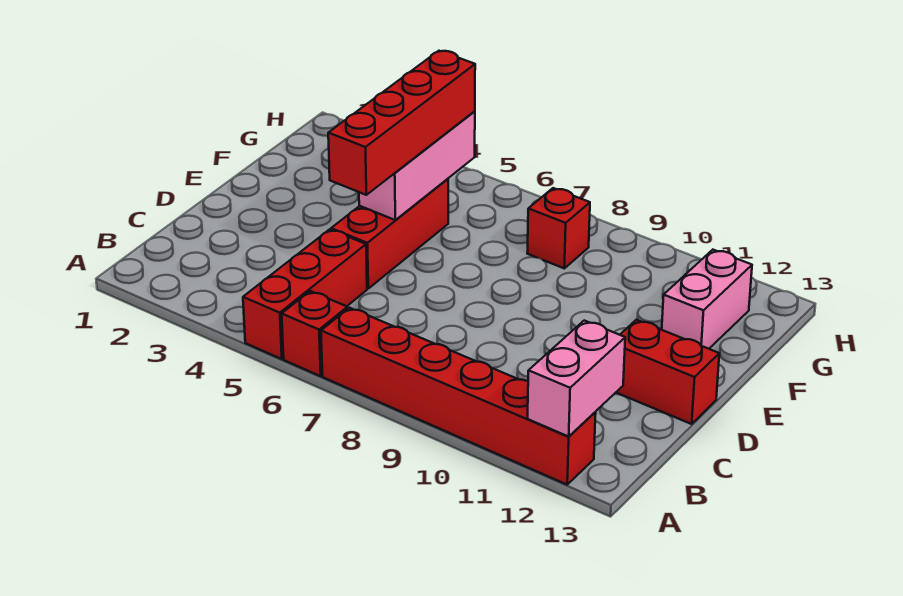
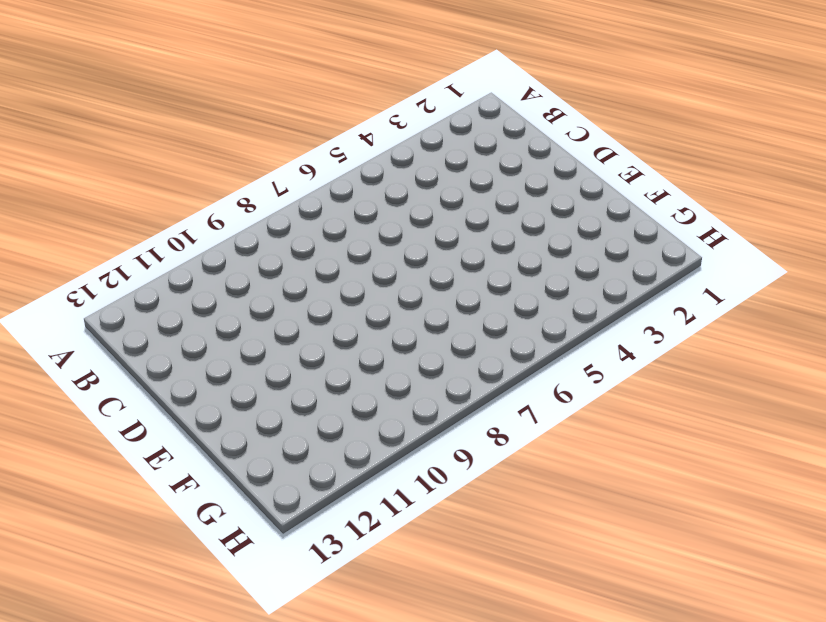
none -> red brick A5:C5 level 1
none -> red brick A6 level 1

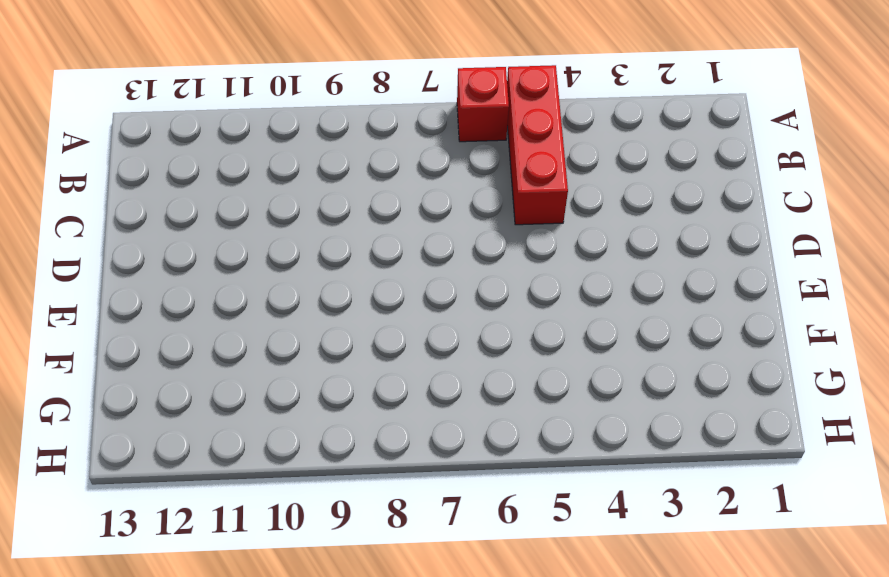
none -> red brick A7:A12 level 1
none -> red brick D5:F5 level 1

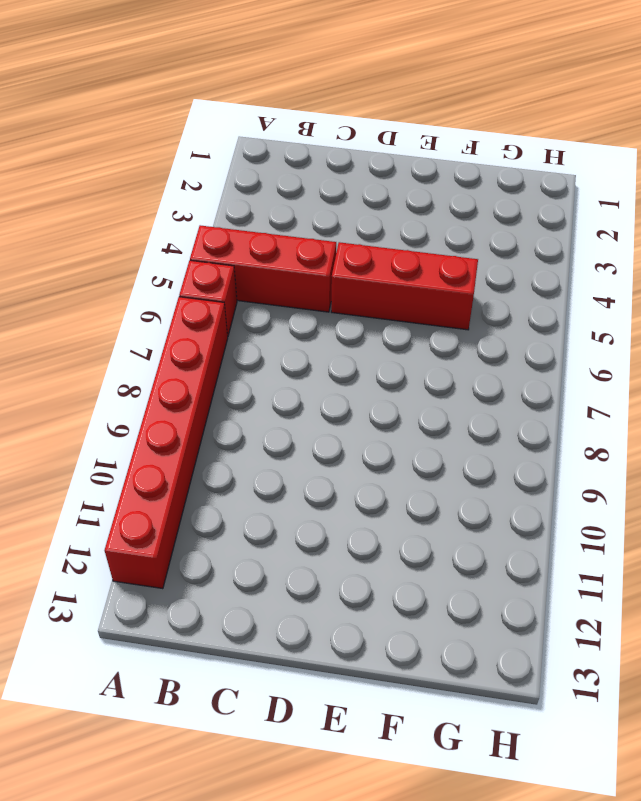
none -> red brick D12:D13 level 1
none -> pink brick F12:G12 level 1

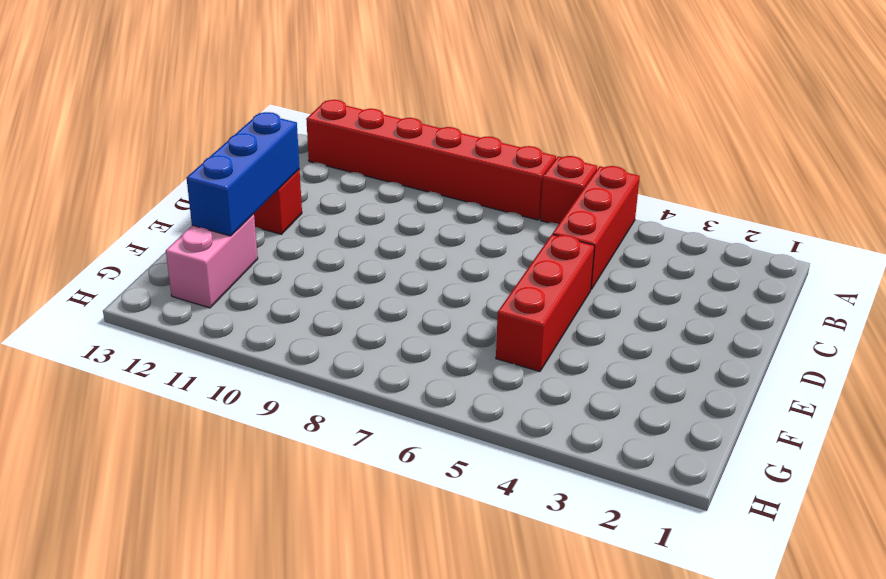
blue brick D12:F12 level 2 -> none
none -> red brick G8 level 1
none -> pink brick A12:B12 level 2

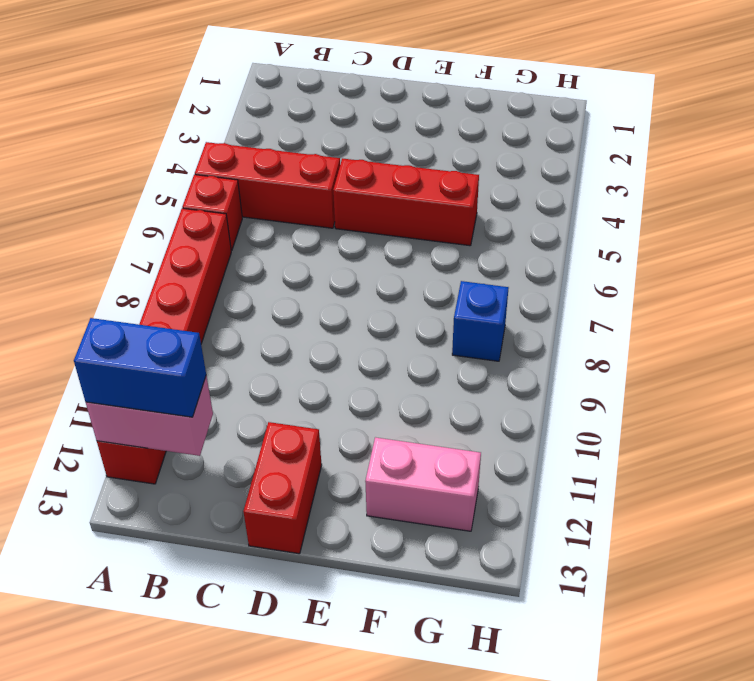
blue brick A12:B12 level 3 -> none
blue brick G8 level 1 -> red brick G8 level 1
none -> pink brick E5:G5 level 2
none -> red brick D5:G5 level 3

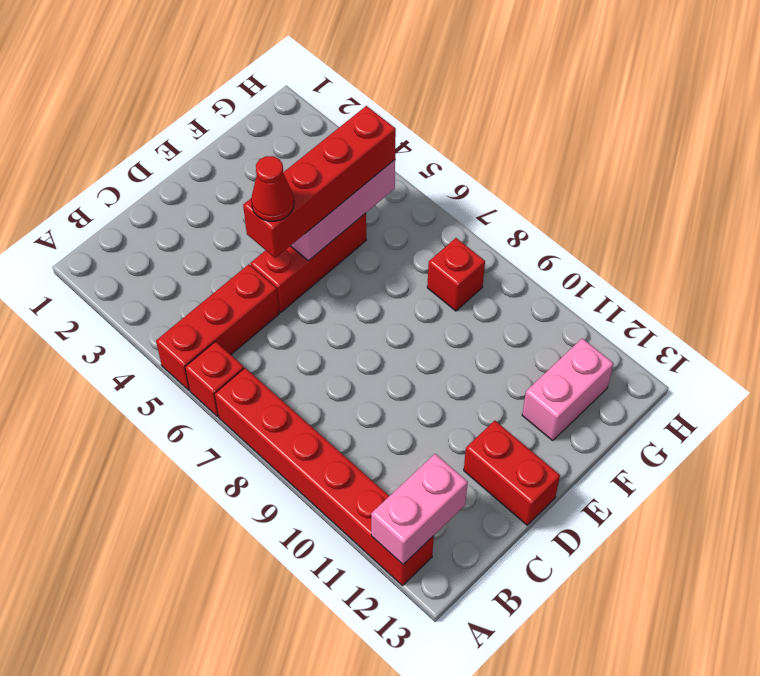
red cone D5 level 4 -> none

